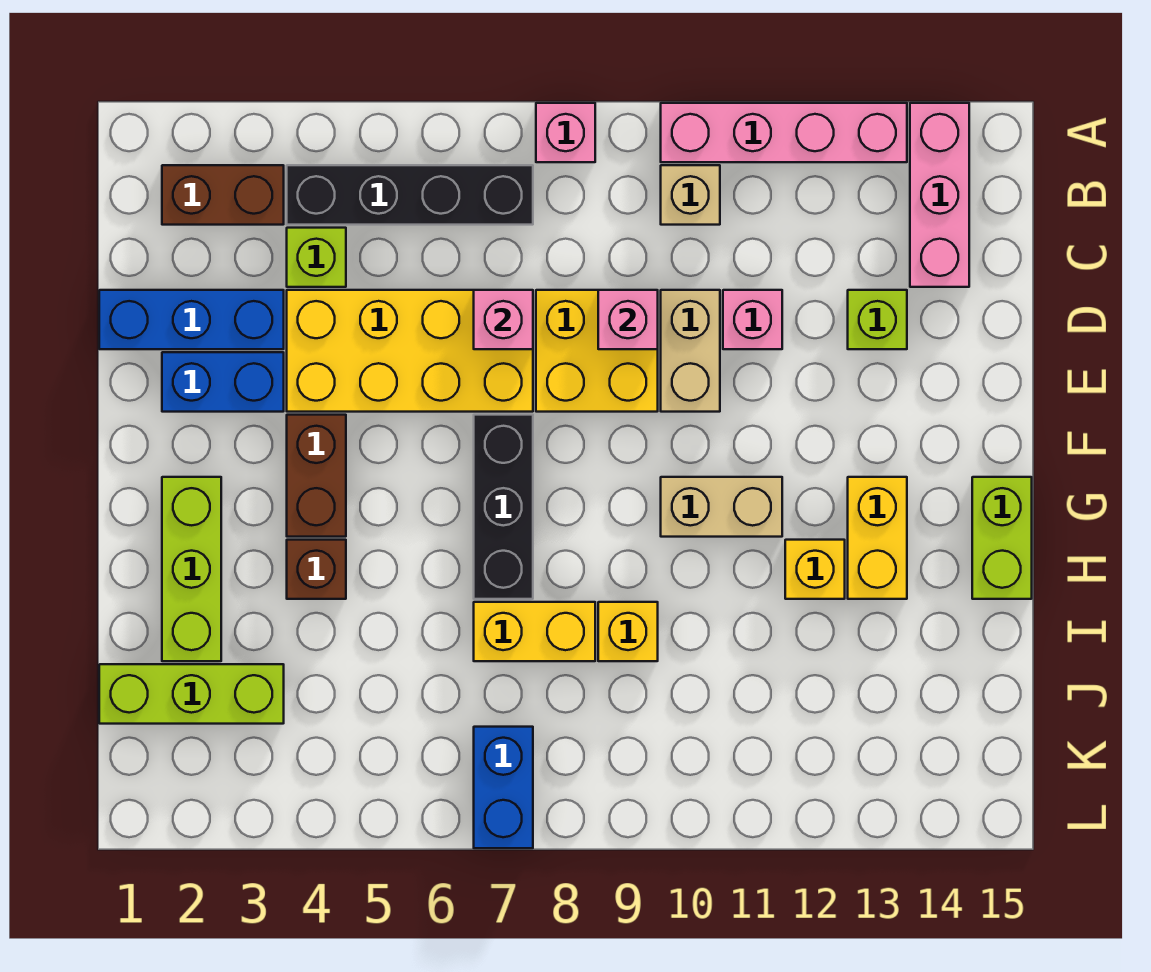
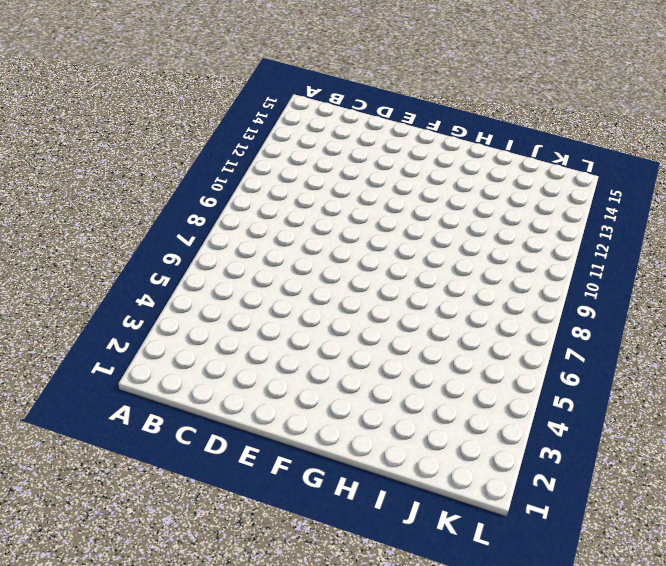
none -> pink brick A8 level 1
none -> pink brick A10:A13 level 1
none -> pink brick A14:C14 level 1

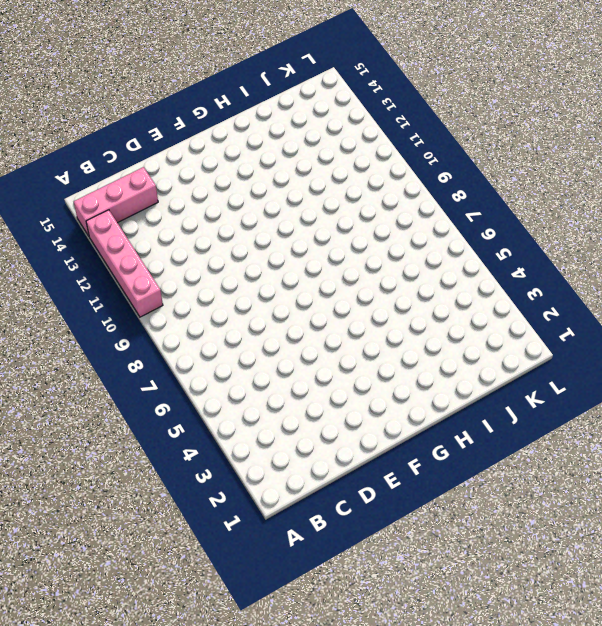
none -> pink brick A8 level 1
none -> brown brick B2:B3 level 1
none -> black brick B4:B7 level 1

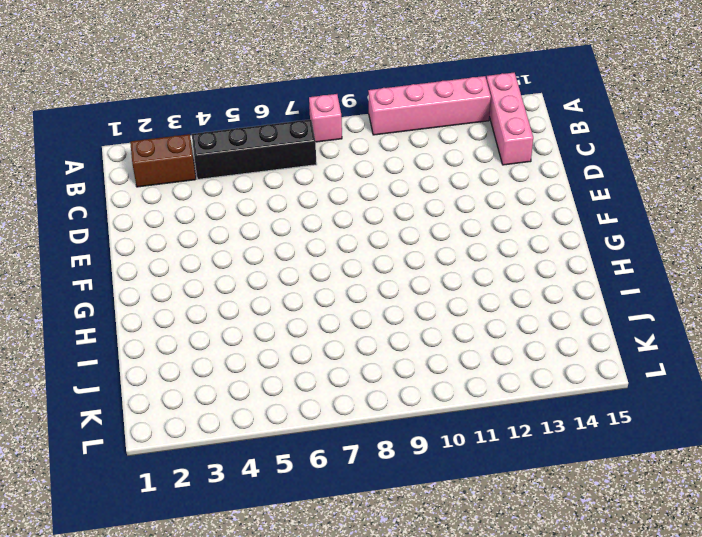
none -> tan brick B10 level 1
none -> lime brick C4 level 1
none -> blue brick D1:D3 level 1

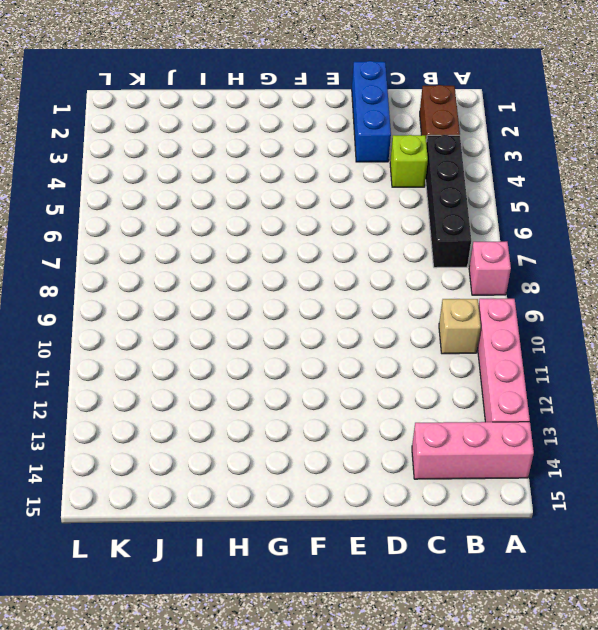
none -> yellow brick D4:E7 level 1
none -> yellow brick D8:E9 level 1
none -> tan brick D10:E10 level 1

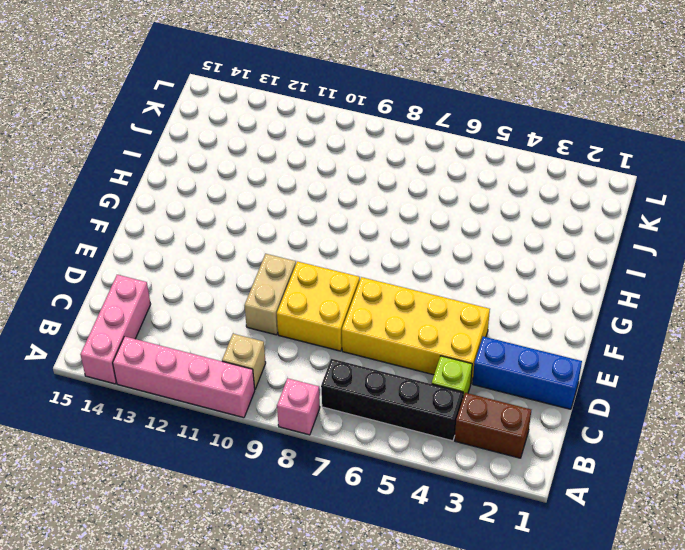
none -> pink brick D11 level 1
none -> lime brick D13 level 1
none -> blue brick E2:E3 level 1

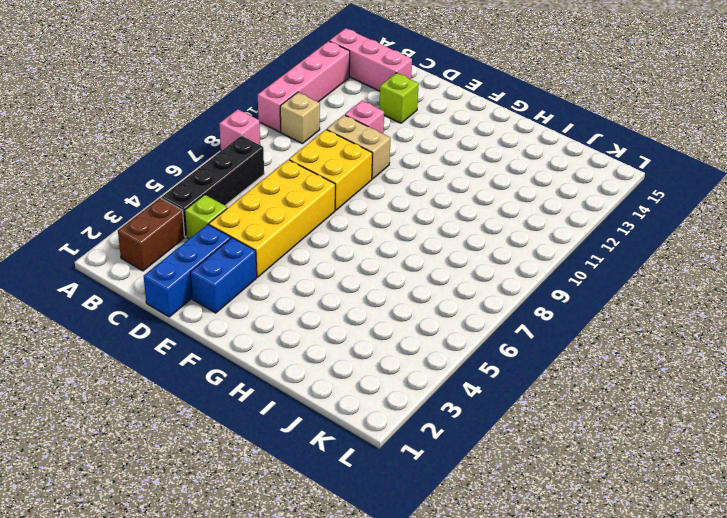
none -> brown brick F4:G4 level 1
none -> black brick F7:H7 level 1
none -> lime brick G2:I2 level 1

